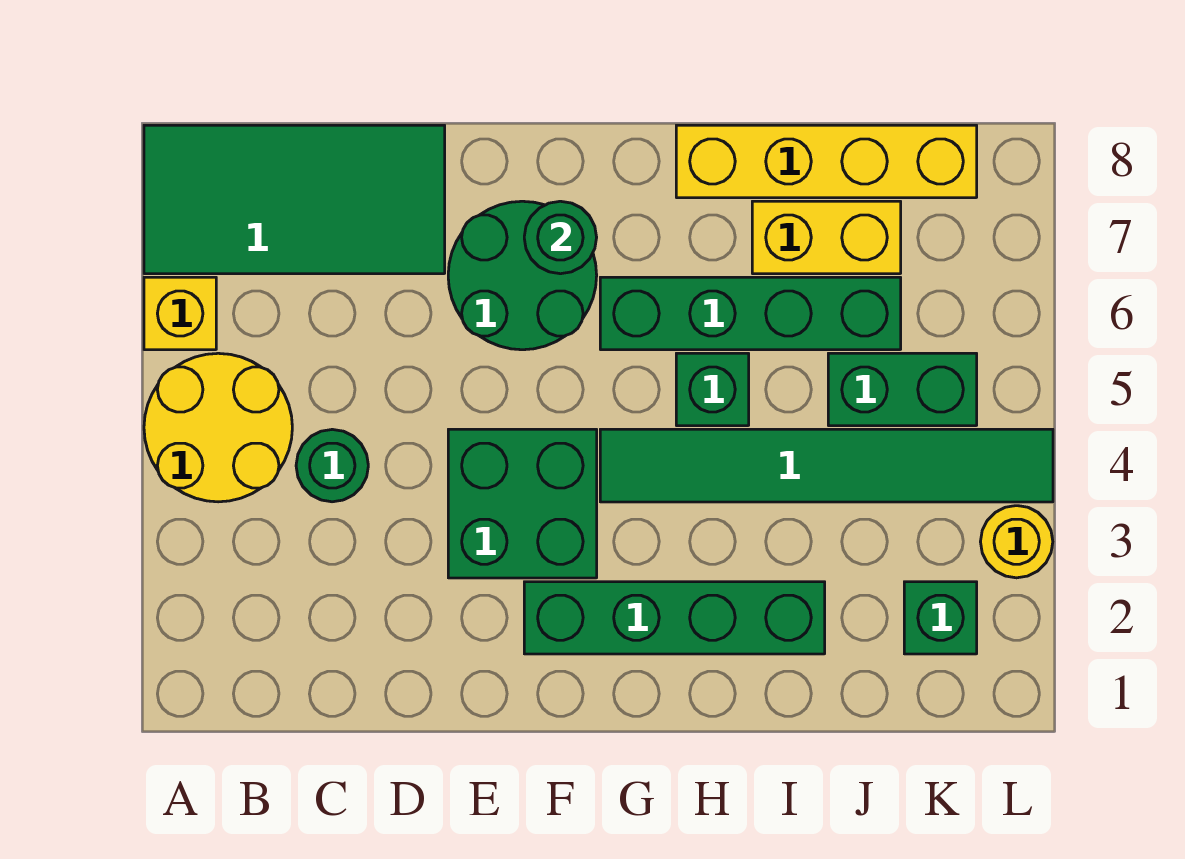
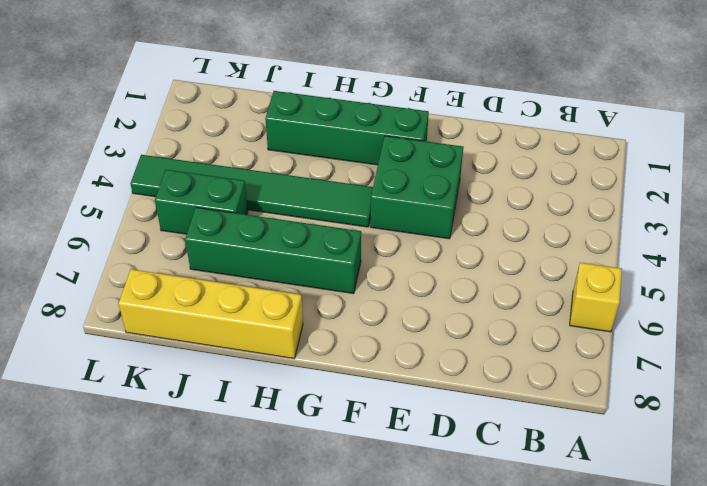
none -> yellow round brick A4:B5 level 1
none -> green tile A7:D8 level 1
none -> green round brick C4 level 1

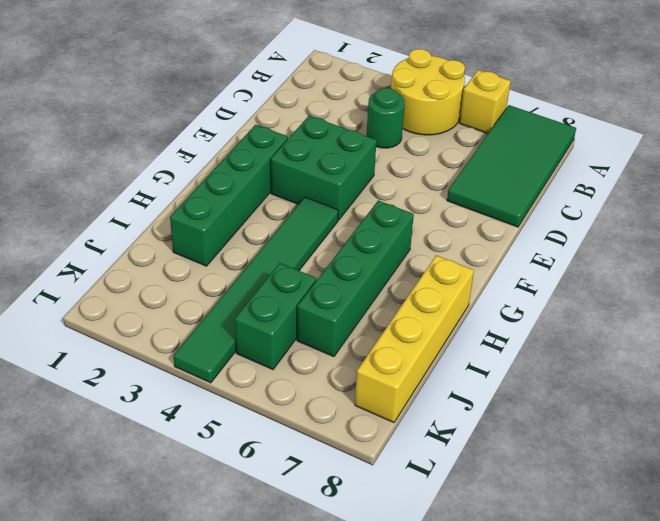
none -> green round brick E6:F7 level 1
none -> green brick H5 level 1
none -> yellow brick I7:J7 level 1

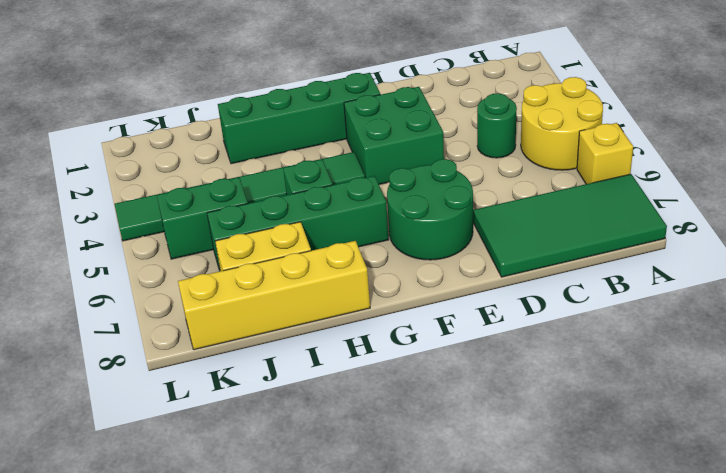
none -> green brick K2 level 1
none -> yellow round brick L3 level 1
none -> green round brick F7 level 2

